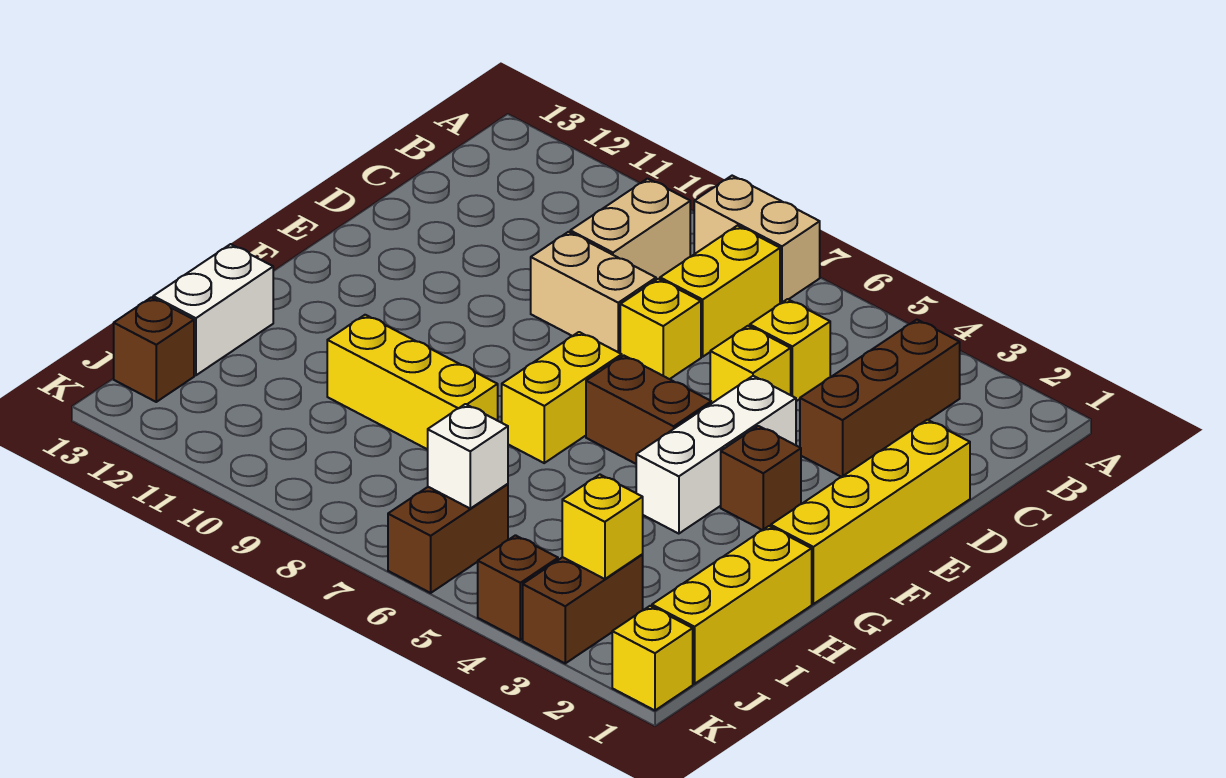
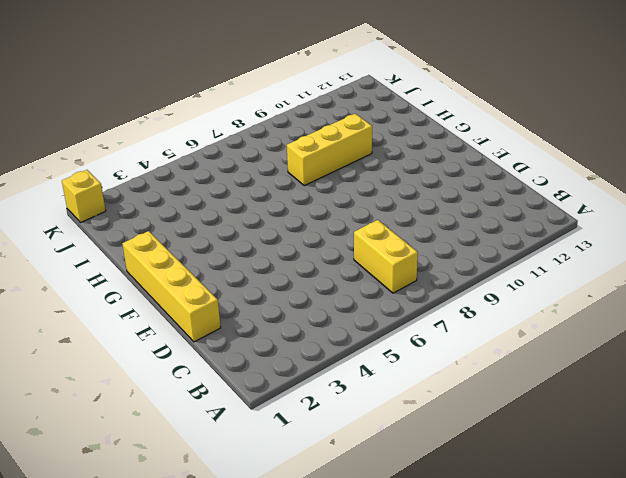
none -> tan brick A7:A8 level 1
none -> brown brick B3:D3 level 1
none -> tan brick B9:C9 level 1

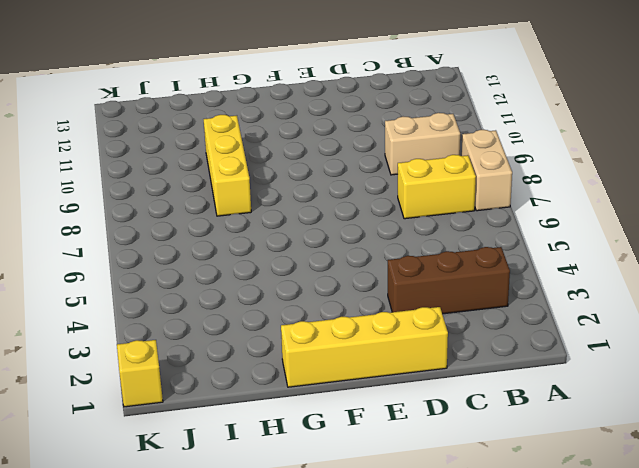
none -> yellow brick C5 level 1
none -> yellow brick D5 level 1
none -> yellow brick D7 level 1

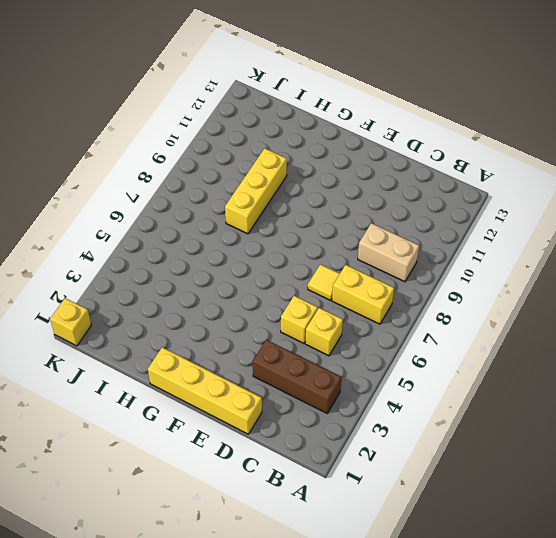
yellow tile D7 level 1 -> yellow brick D7 level 1
none -> tan brick A7:A8 level 1
none -> tan brick D8:D9 level 1
none -> white brick E4:G4 level 1

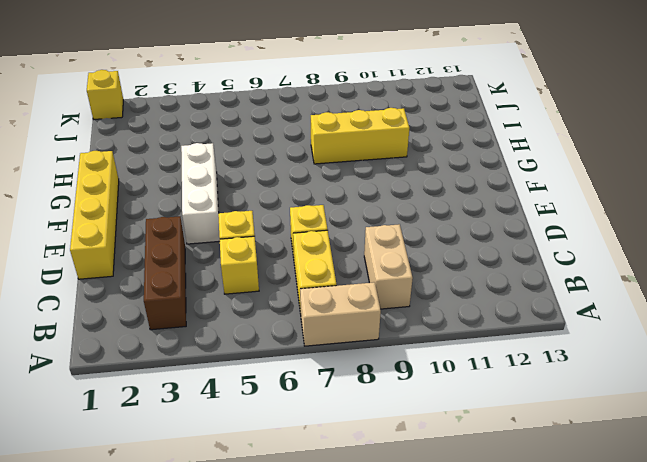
none -> tan brick D8:D9 level 1
none -> brown brick F3 level 1
none -> brown brick F5:F6 level 1

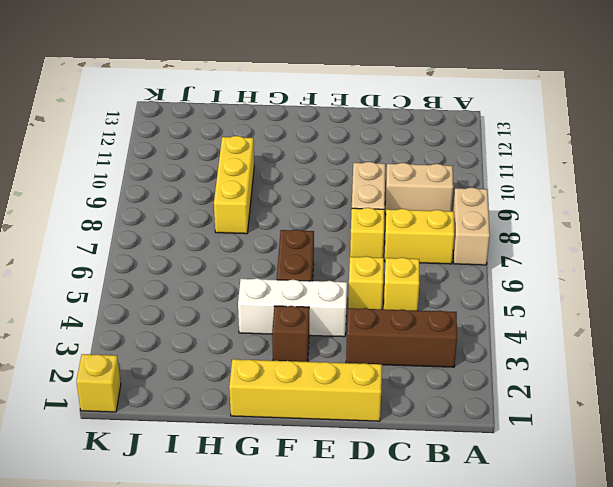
none -> yellow brick F7:G7 level 1
none -> yellow brick H1:J1 level 1
none -> white brick H13:I13 level 1

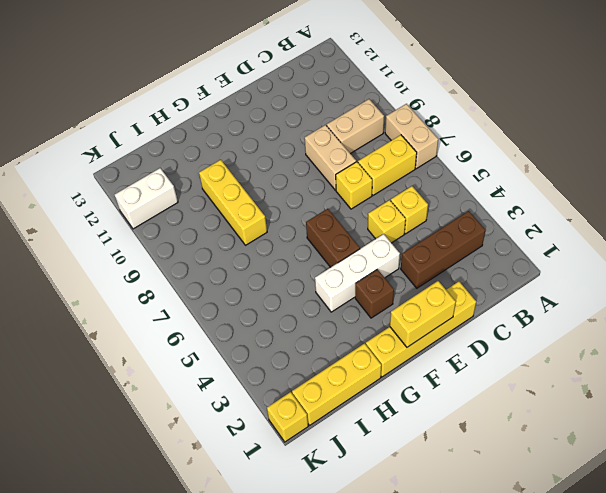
yellow brick E1:F1 level 2 -> yellow brick F7:G7 level 1
white brick J11:K11 level 1 -> white brick H13:I13 level 1
none -> brown brick J3:K3 level 1
none -> brown brick J6:K6 level 1
none -> brown brick J13 level 1

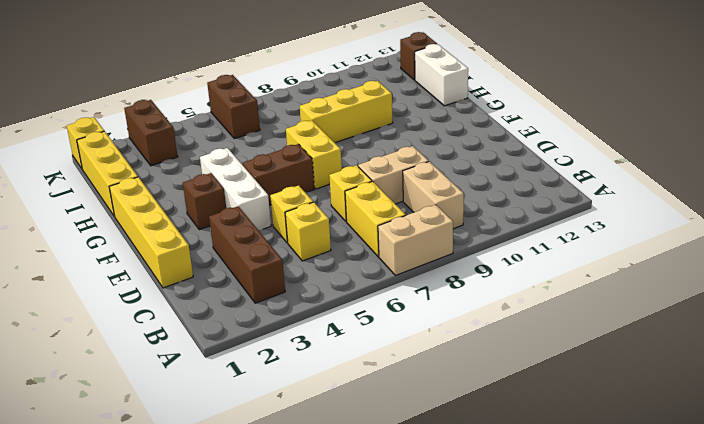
none -> brown brick K4 level 1
none -> yellow brick J3 level 2
none -> white brick J6 level 2

